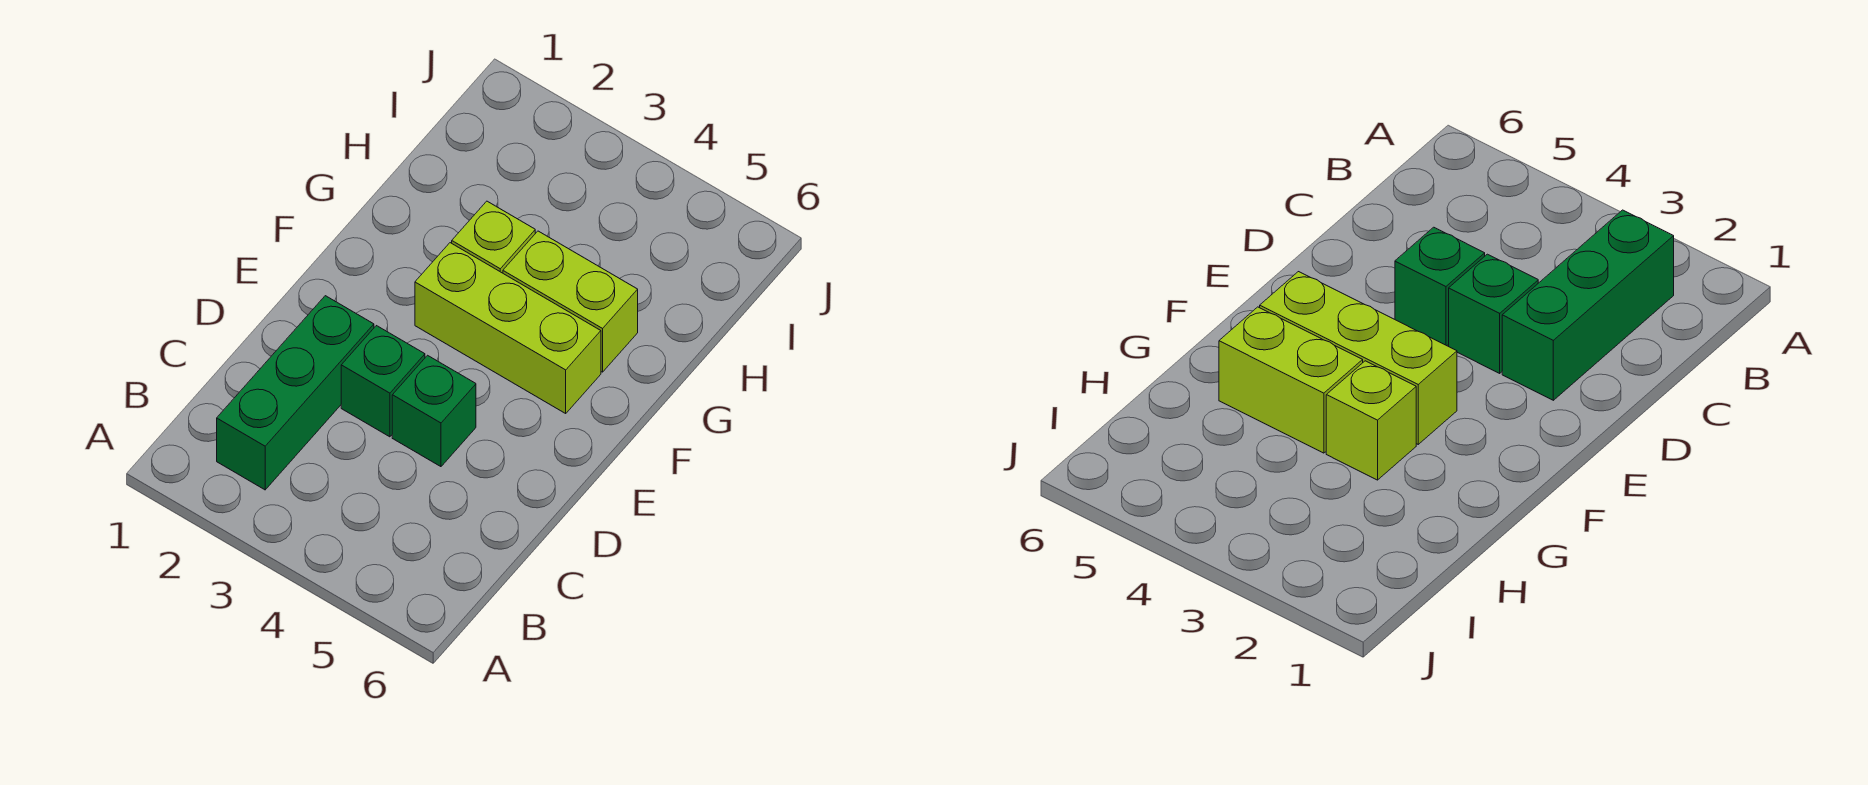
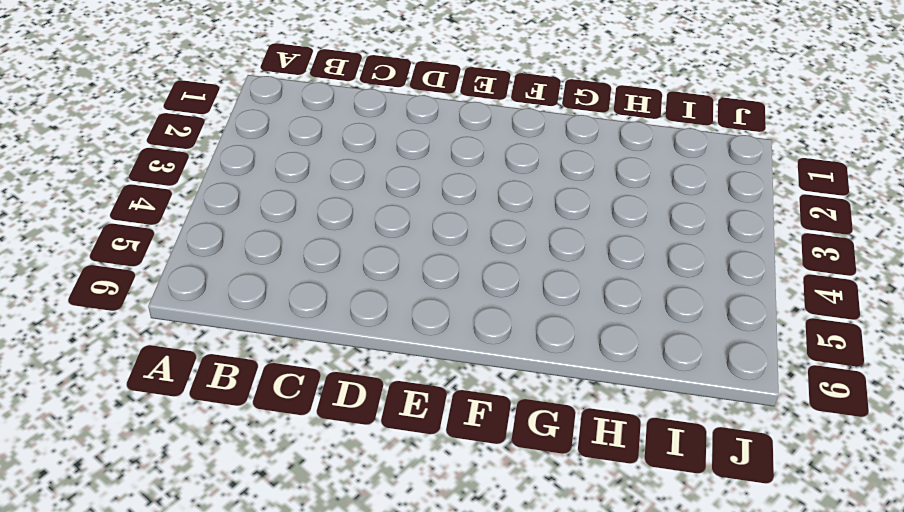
none -> green brick B2:D2 level 1
none -> green brick D3 level 1

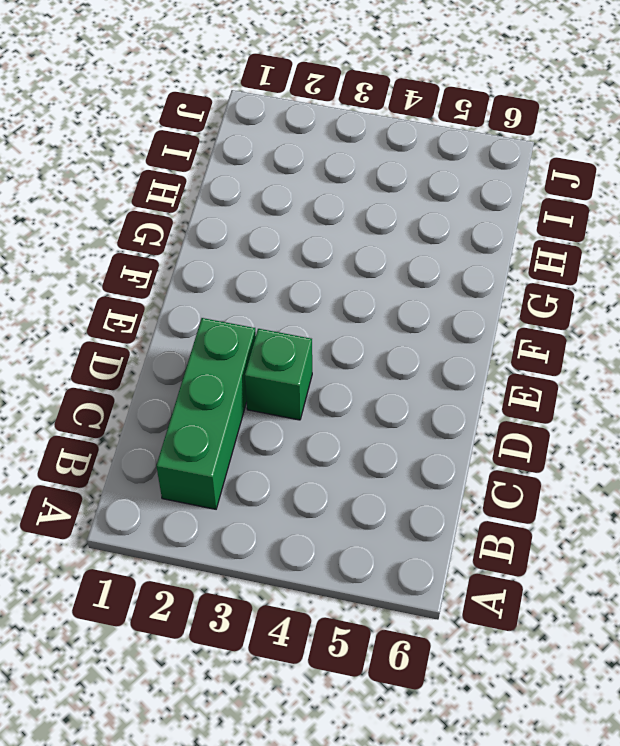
none -> green brick D4 level 1
none -> lime brick F3:F5 level 1

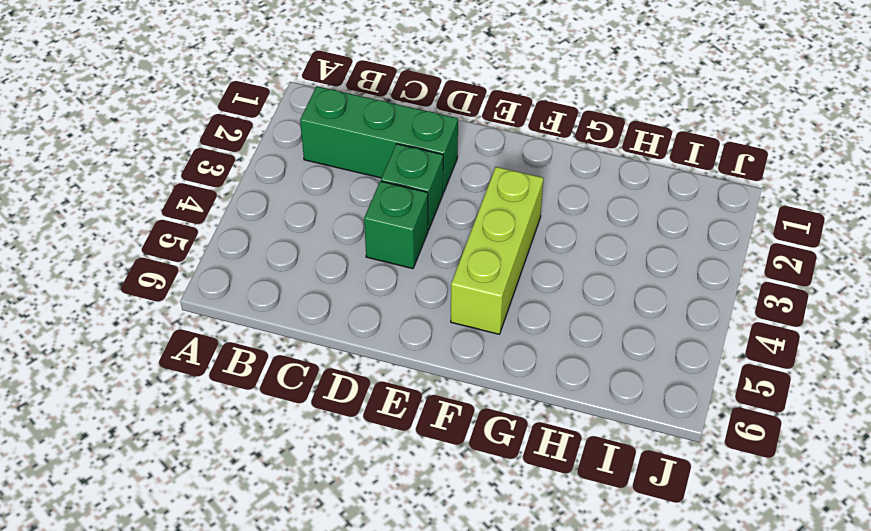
none -> lime brick G3 level 1
none -> lime brick G4:G5 level 1

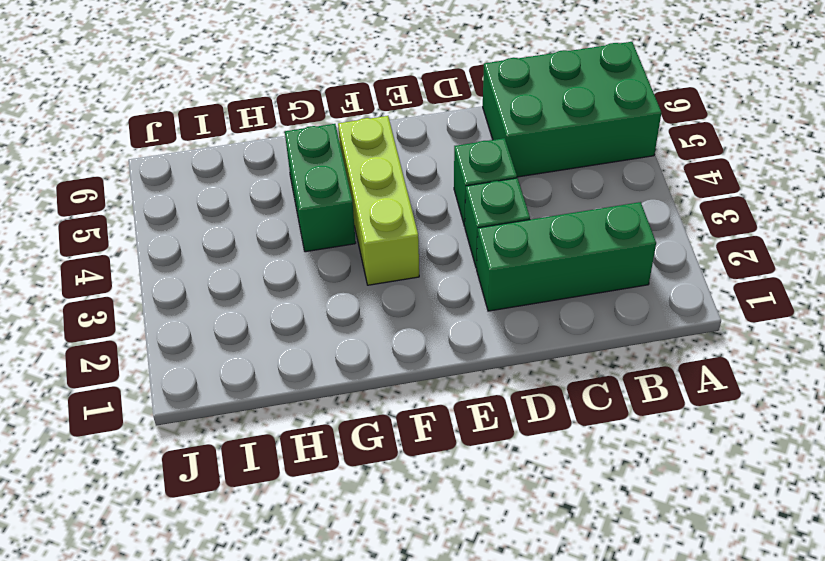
green brick A5:C6 level 1 -> none
green brick G4:G5 level 1 -> lime brick G4:G5 level 1
none -> lime brick G3 level 1

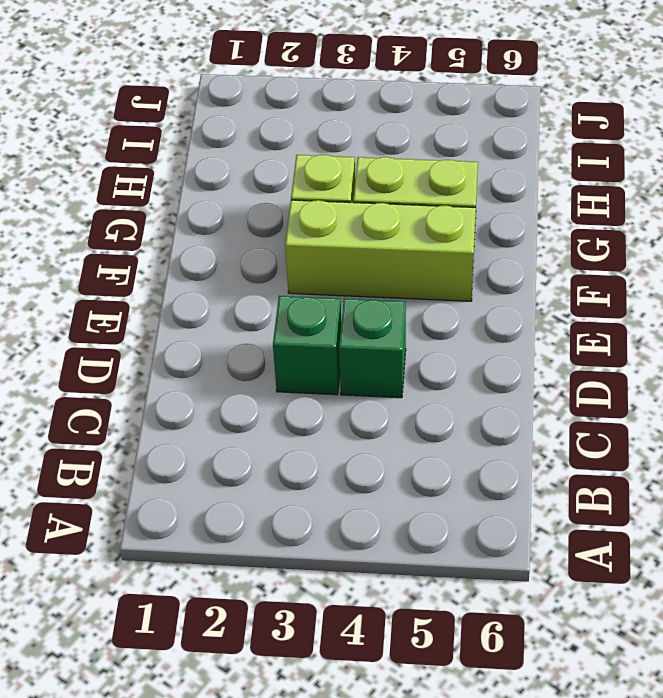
none -> green brick B2:D2 level 1

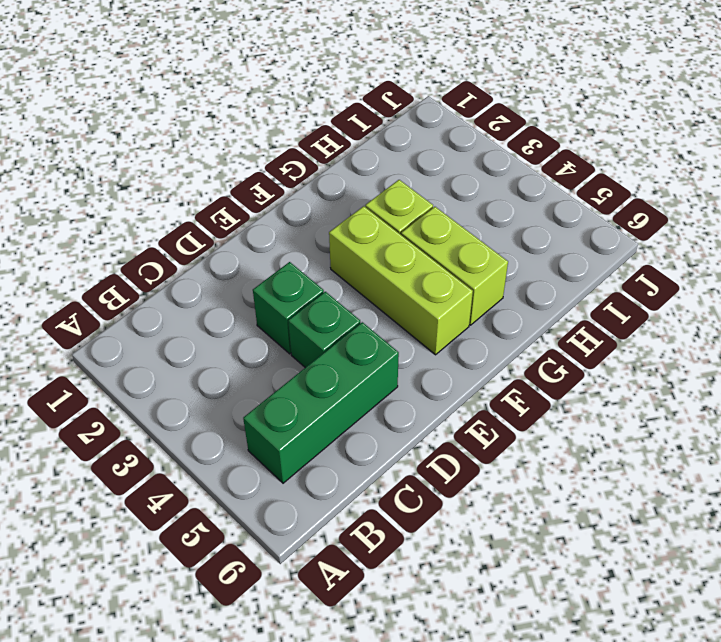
green brick B5:D5 level 1 -> green brick B2:D2 level 1

